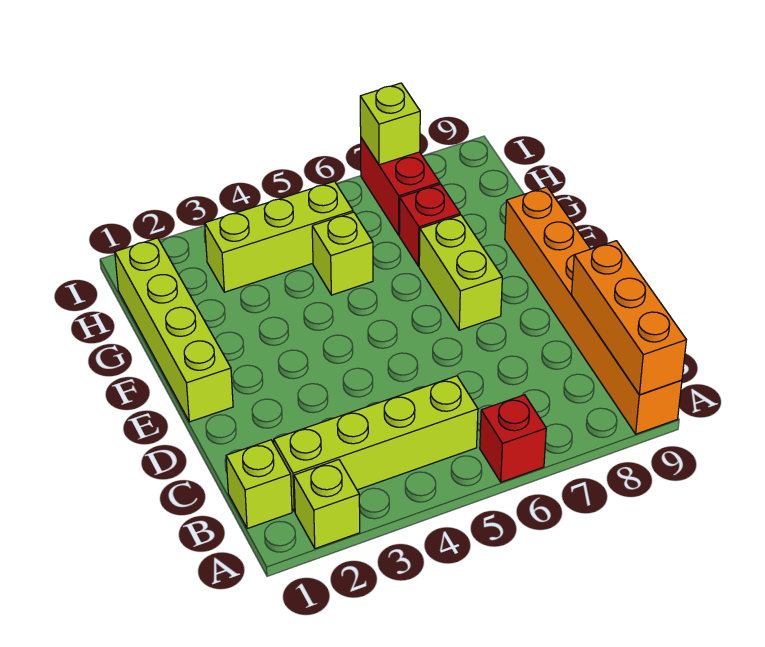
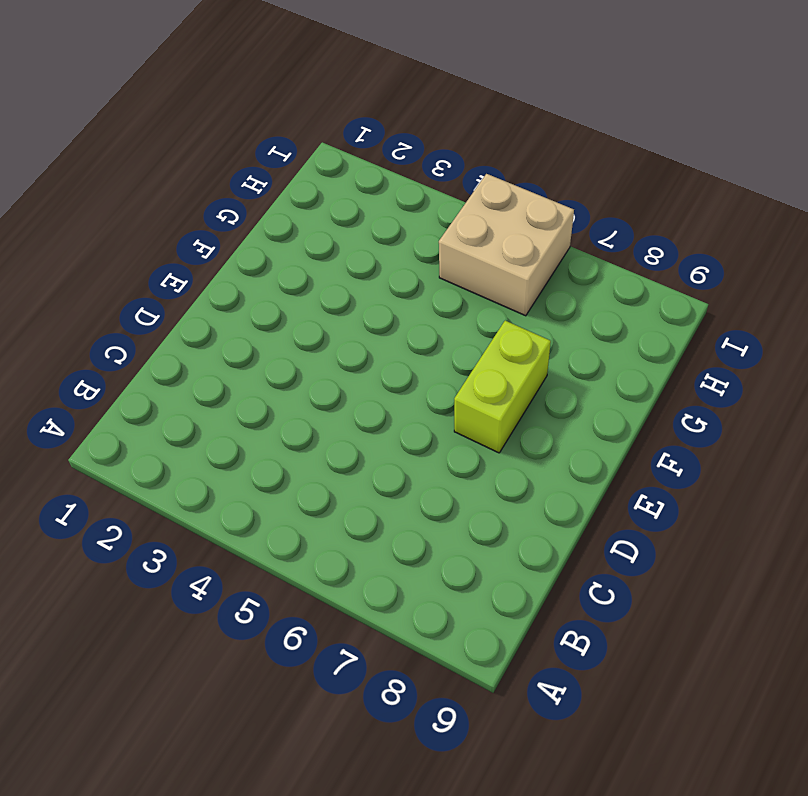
tan brick H5:I6 level 1 -> lime brick H3:H5 level 1
none -> lime brick A2 level 1
none -> red brick A6 level 1
none -> orange brick A9:F9 level 1

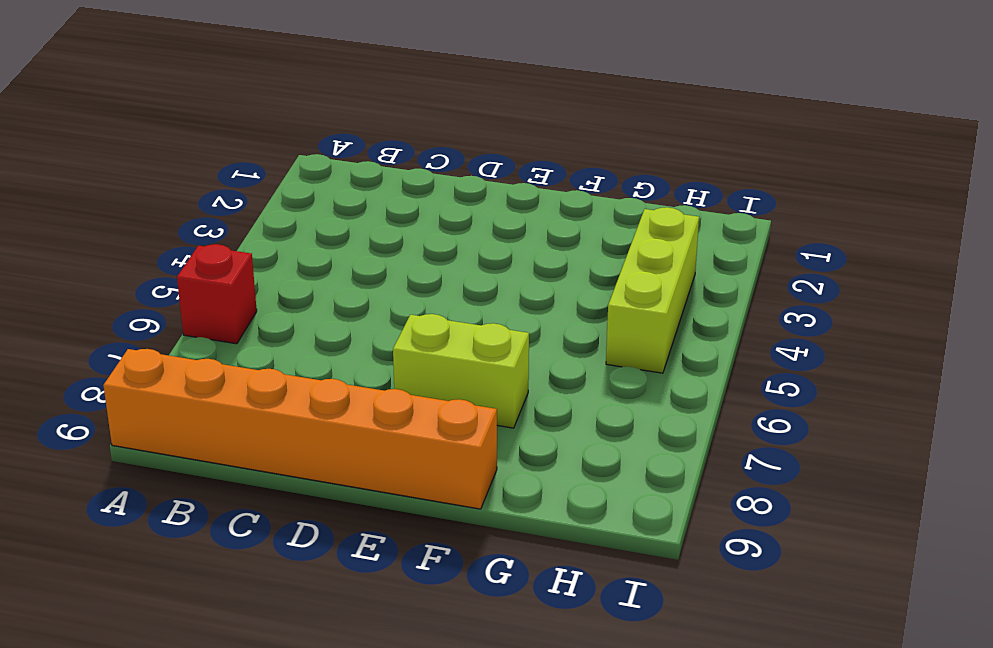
none -> lime brick A2 level 1
none -> lime brick B1 level 1
none -> lime brick B2:B5 level 1

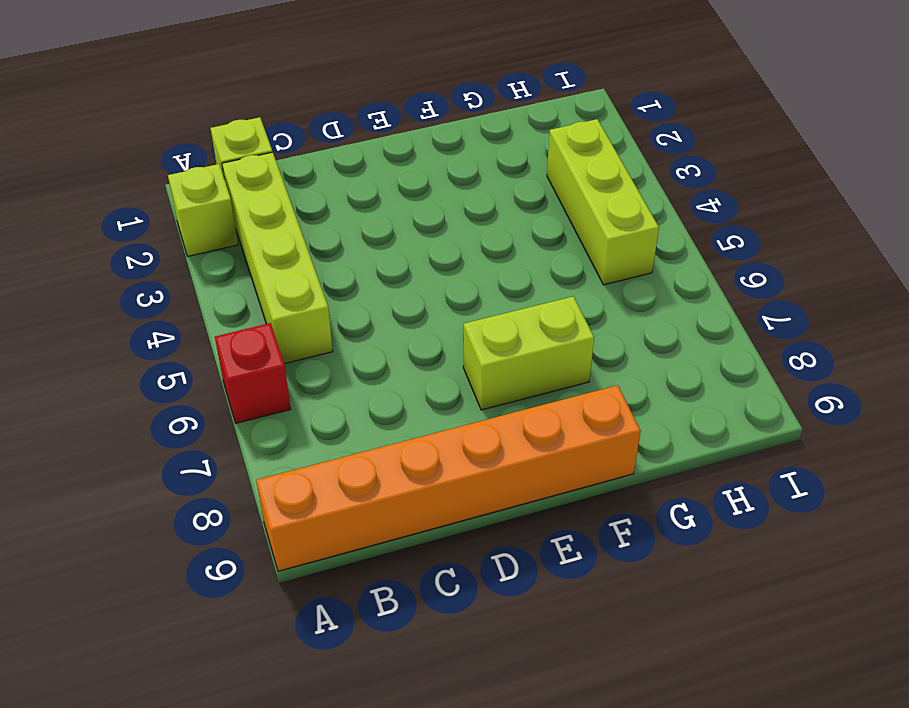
none -> lime brick E1:H1 level 1
none -> lime brick G5 level 1
none -> red brick G7 level 1

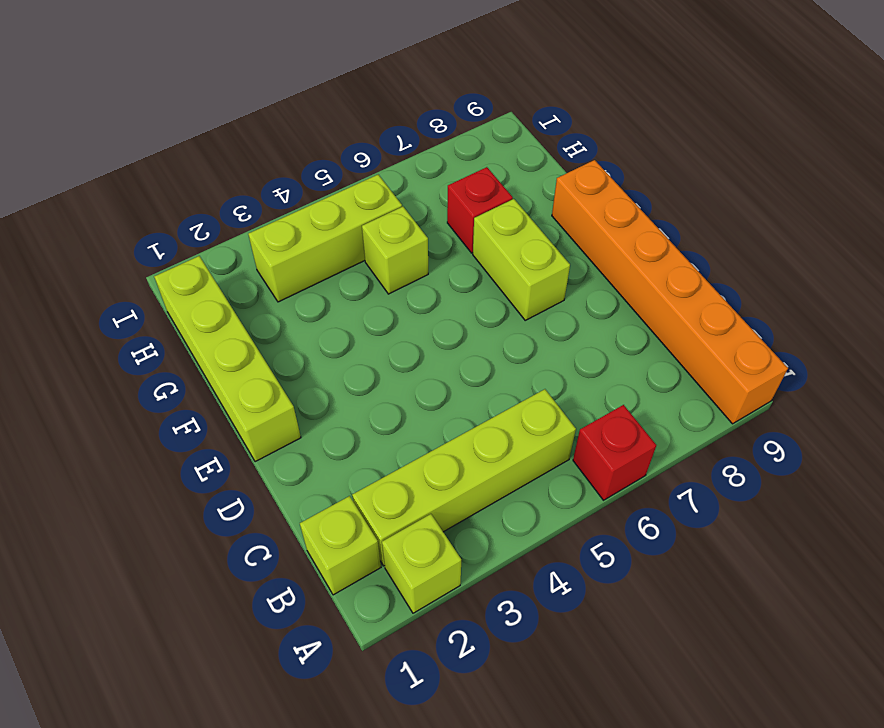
none -> red brick H7:I7 level 1
none -> orange brick A9:C9 level 2
none -> lime brick I7 level 2

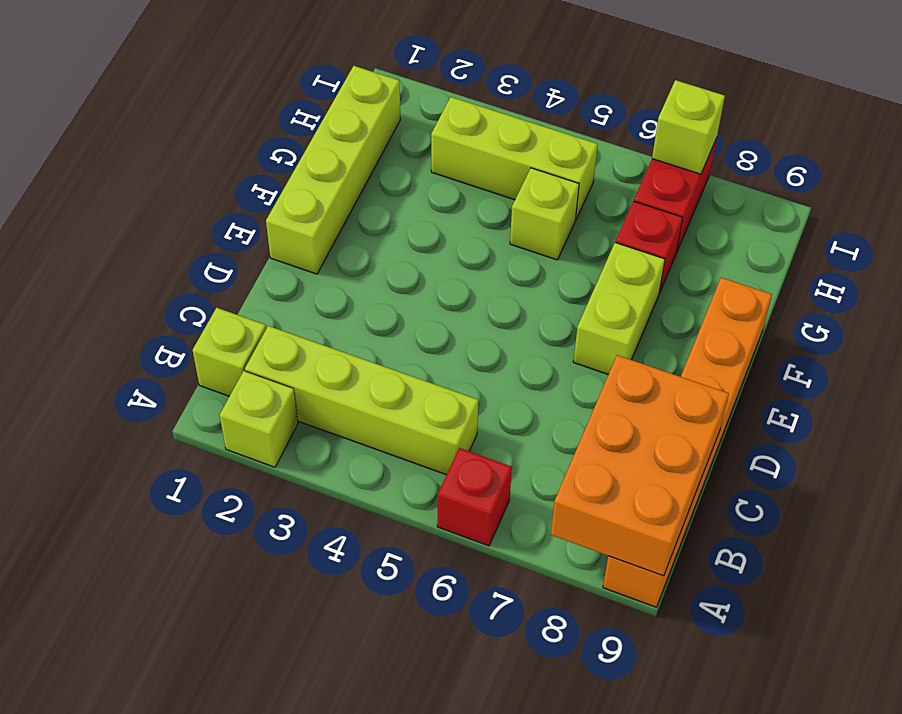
orange brick A8:C9 level 2 -> orange brick A9:C9 level 2

